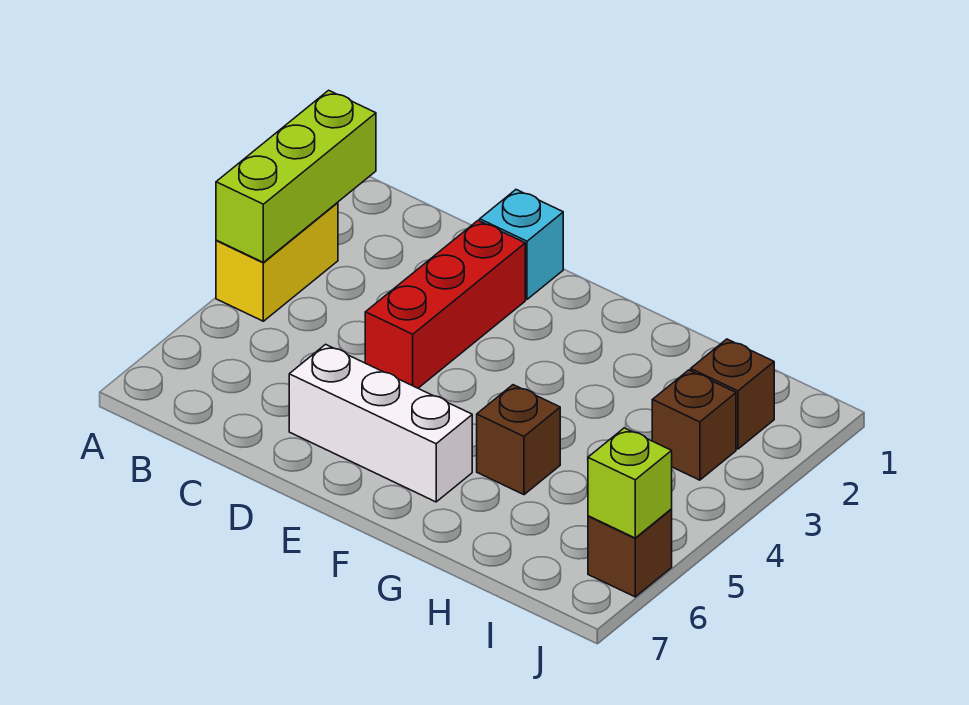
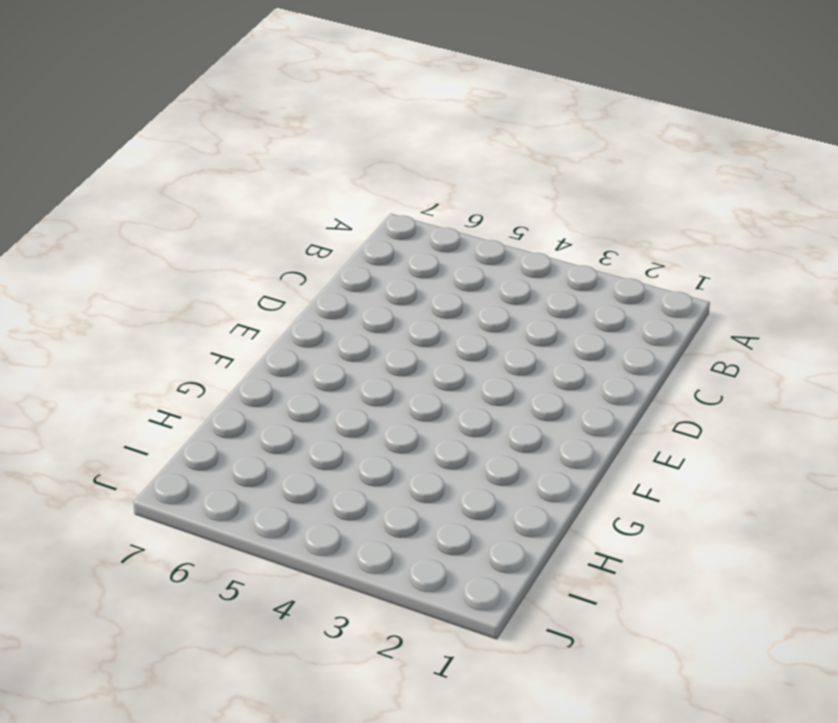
none -> yellow brick A3:A4 level 1
none -> cyan brick D1 level 1

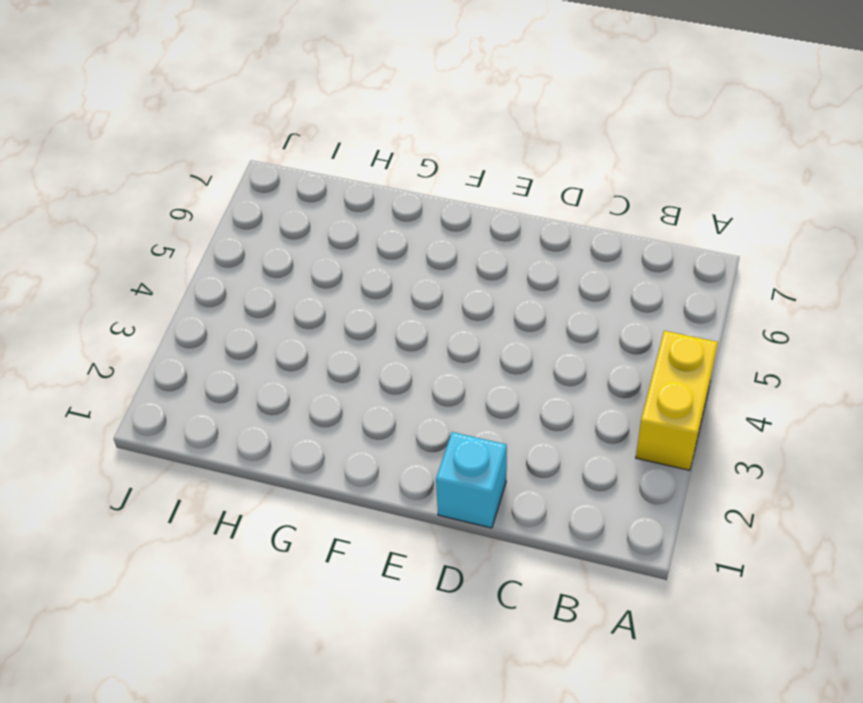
none -> red brick D2:D4 level 1
none -> white brick D6:F6 level 1

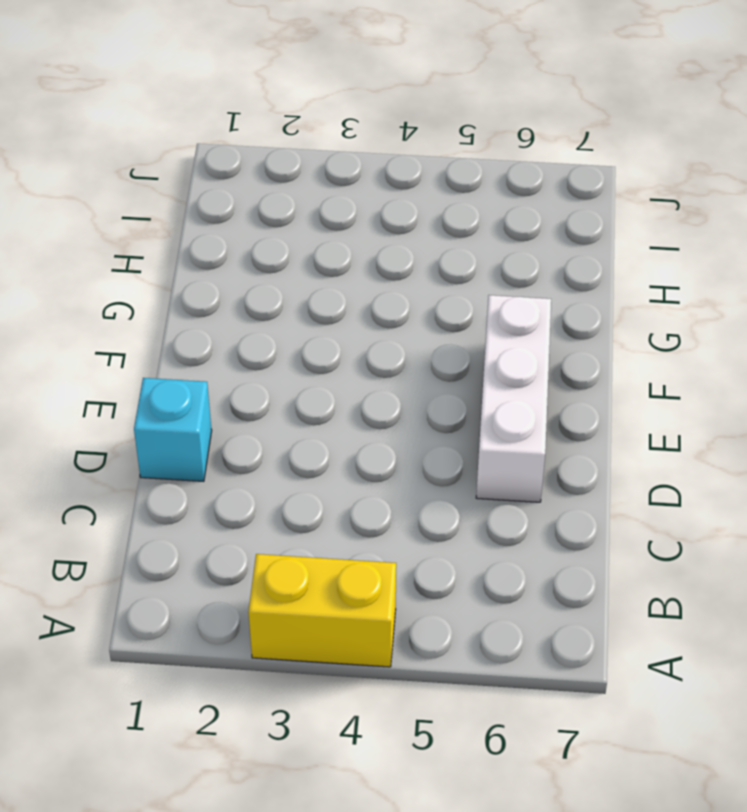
none -> red brick D2:D4 level 1
none -> brown brick G5 level 1

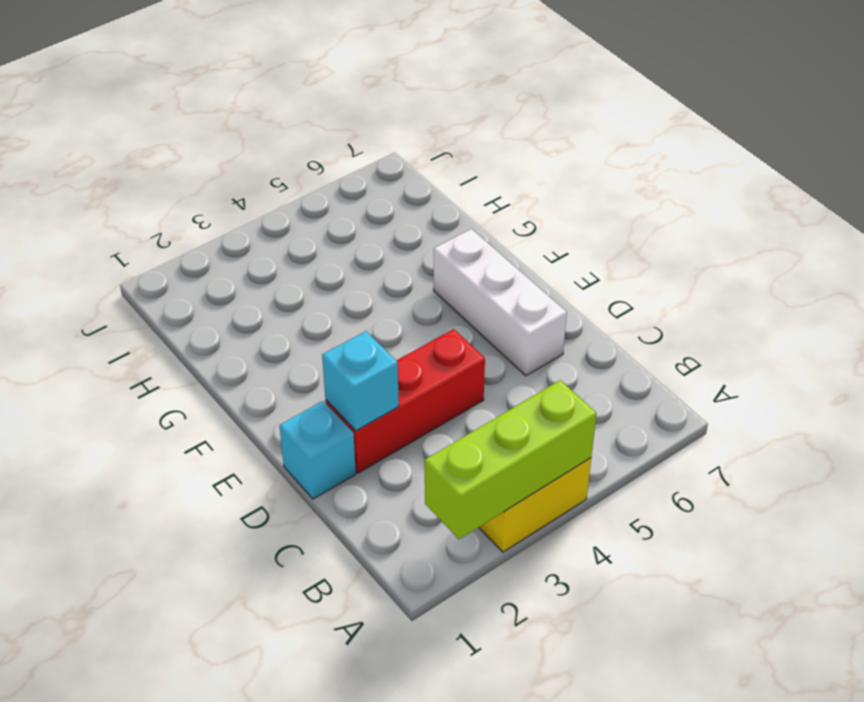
cyan brick D2 level 2 -> none
none -> brown brick G5 level 1
none -> brown brick I2 level 1

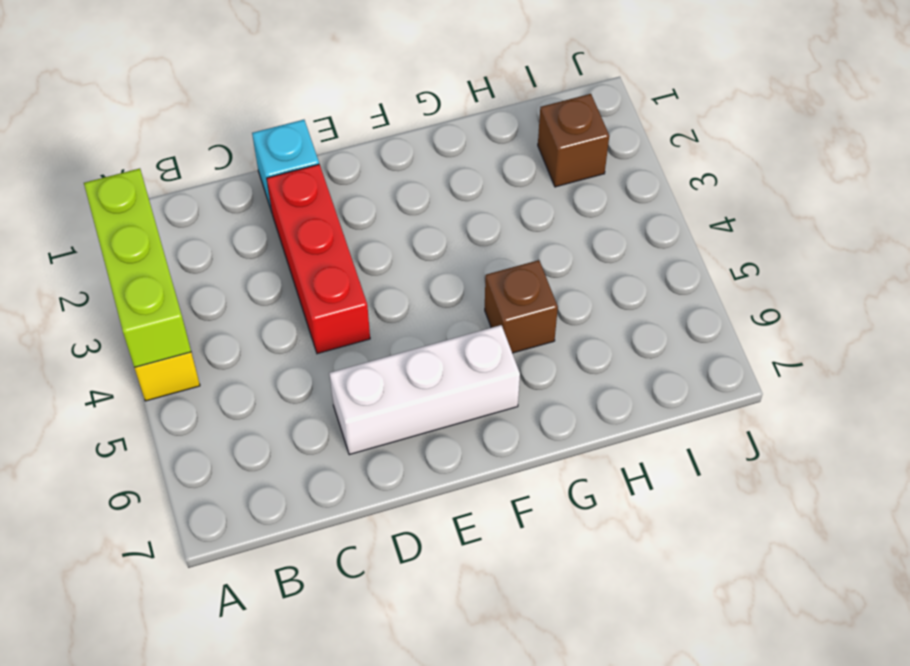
none -> brown brick I3 level 1
none -> brown brick J6 level 1

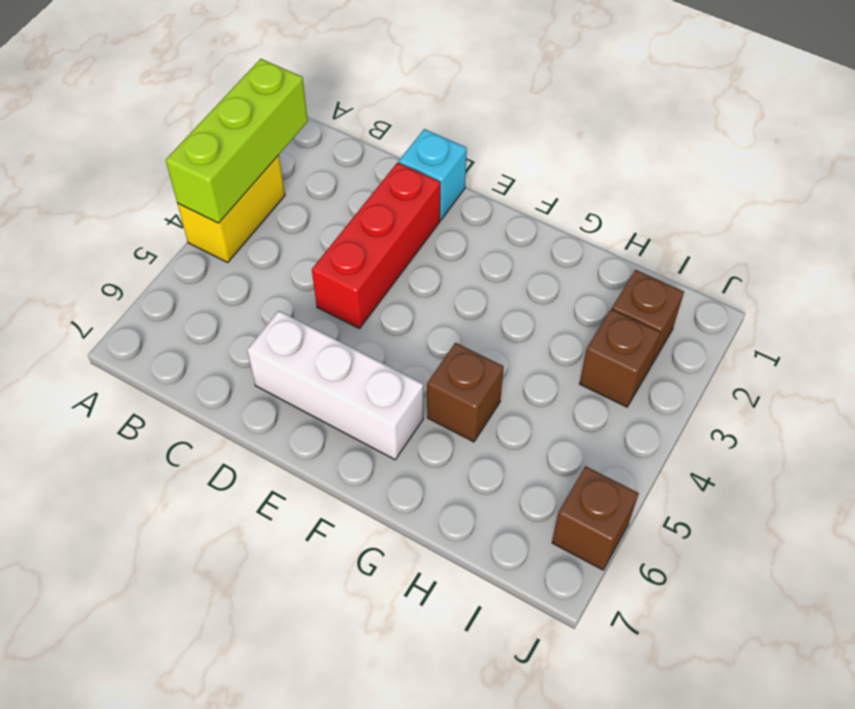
none -> lime brick J6 level 2

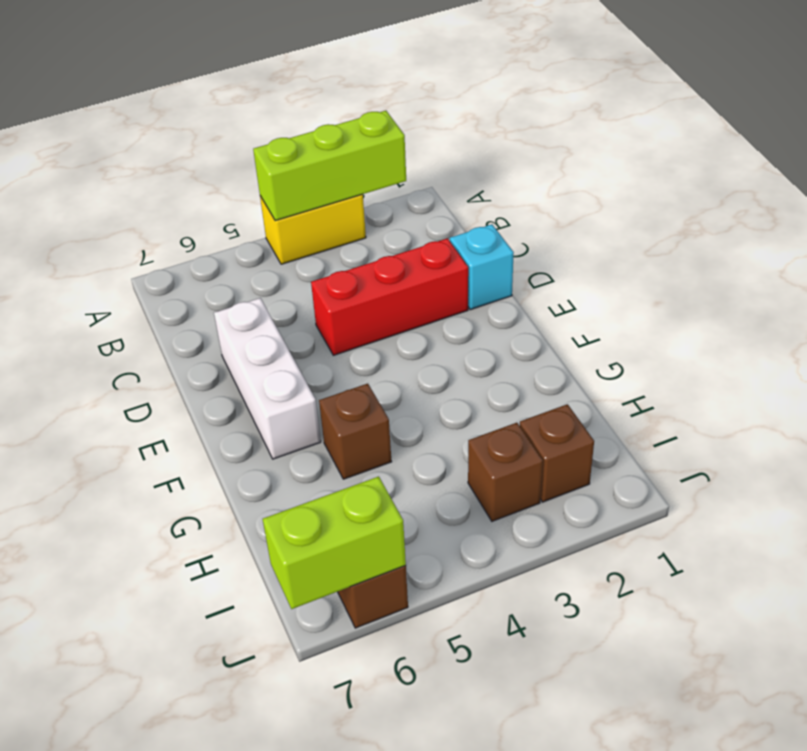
lime brick J6:J7 level 2 -> lime brick J6 level 2

